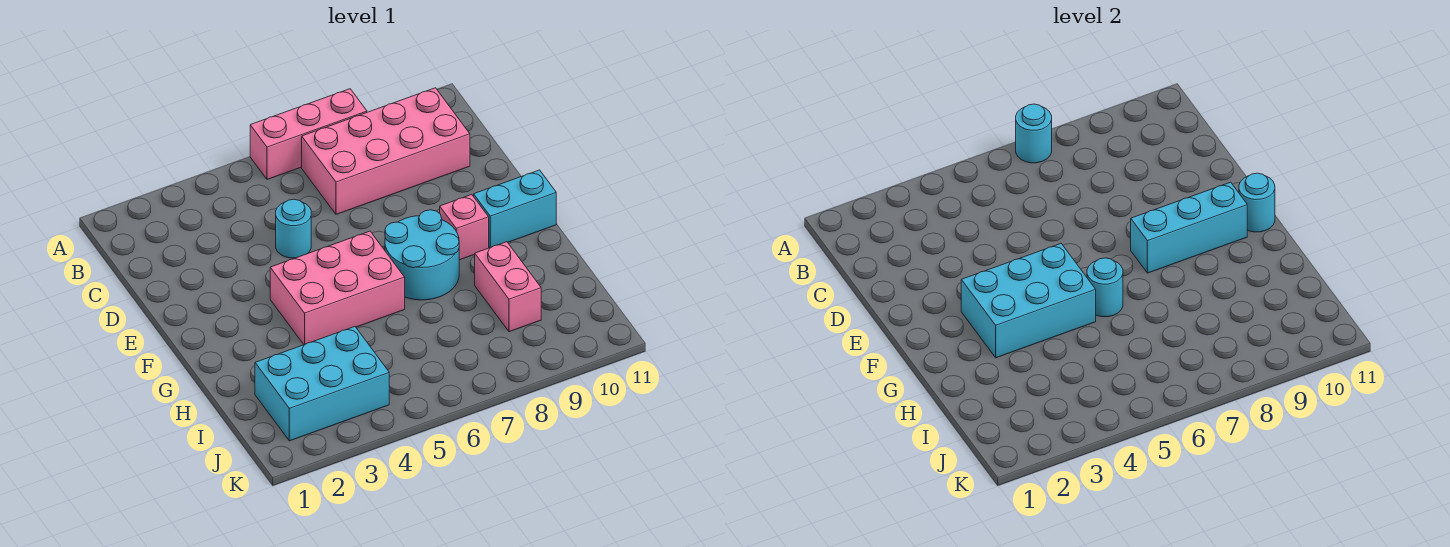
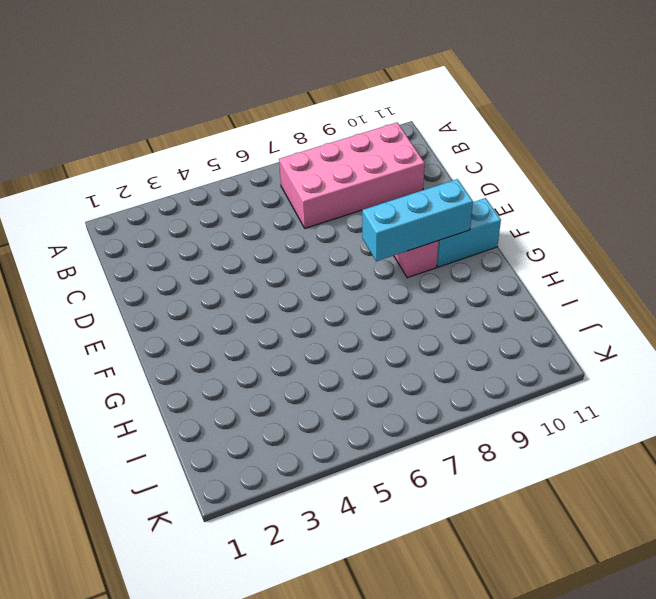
none -> pink brick A6:A8 level 1
none -> cyan round brick D5 level 1
none -> pink brick F4:G6 level 1

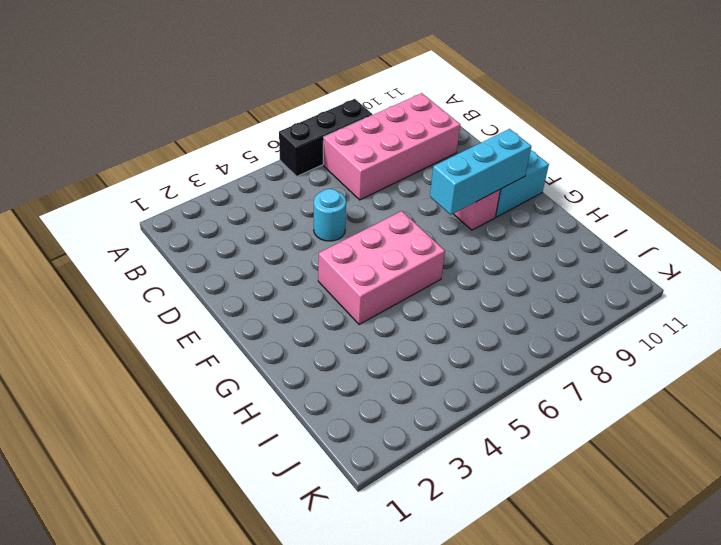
black brick A6:A8 level 1 -> pink brick A6:A8 level 1
none -> cyan round brick F7:G8 level 1
none -> pink brick H9:I9 level 1
none -> cyan brick I2:J4 level 1

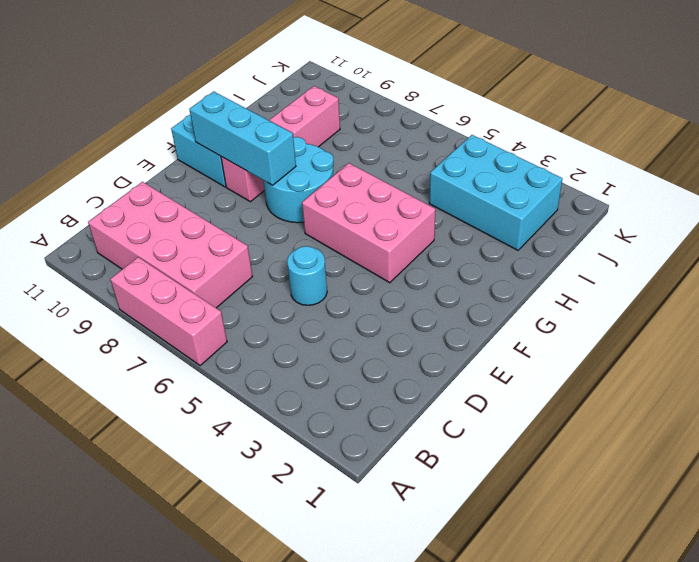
none -> cyan round brick A7 level 2
none -> cyan brick F3:G5 level 2
none -> cyan round brick F11 level 2

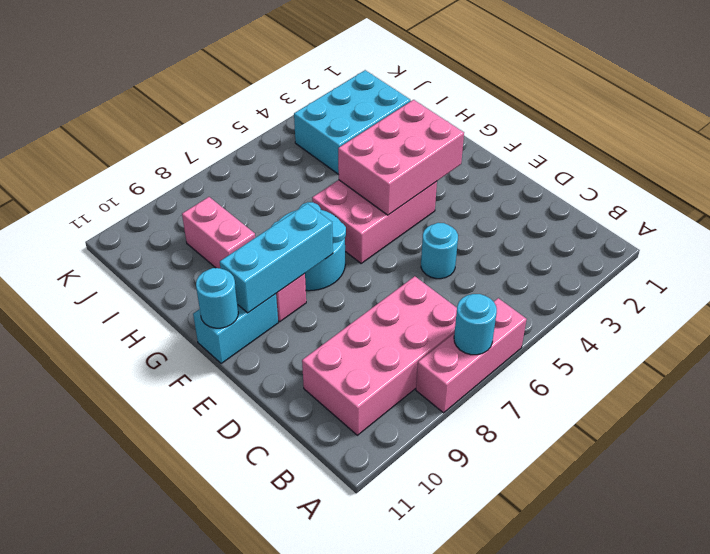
pink brick F3:G5 level 2 -> cyan brick F3:G5 level 2
none -> cyan round brick G6 level 2

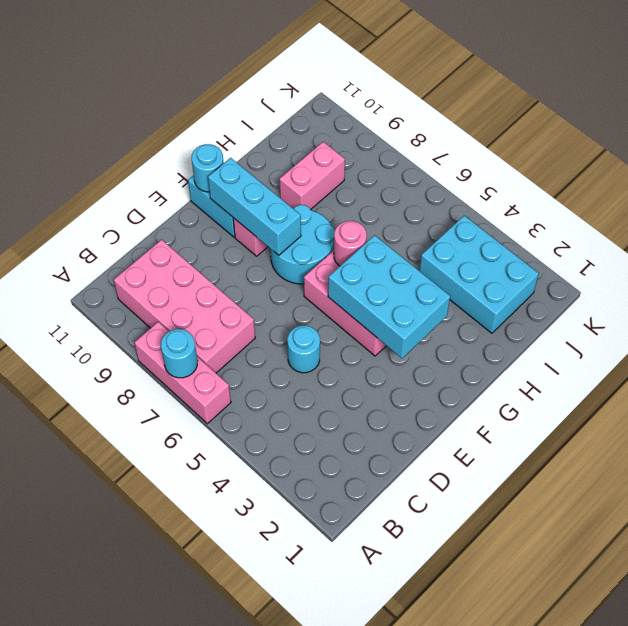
pink round brick G6 level 2 -> cyan round brick G6 level 2

